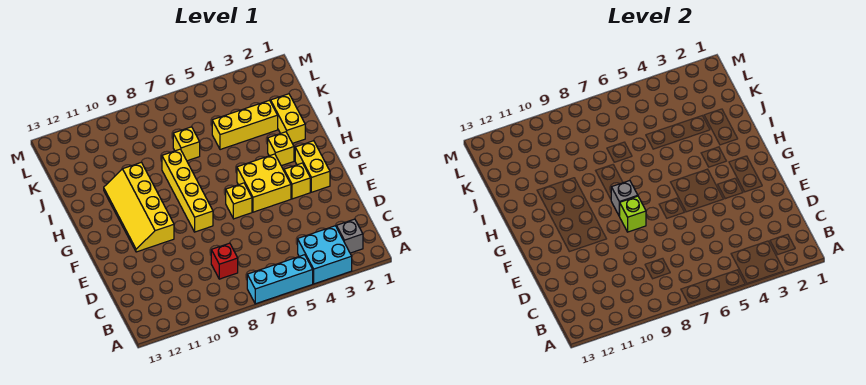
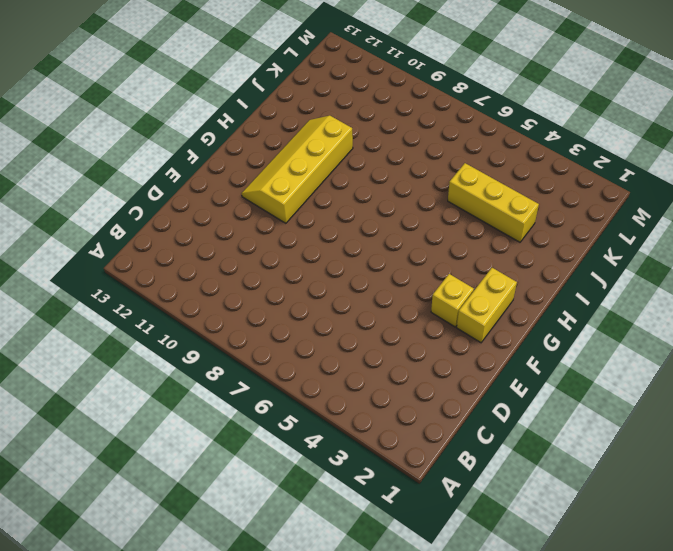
none -> cyan brick A3:B4 level 1
none -> cyan brick A5:A7 level 1
none -> grey brick B2 level 1

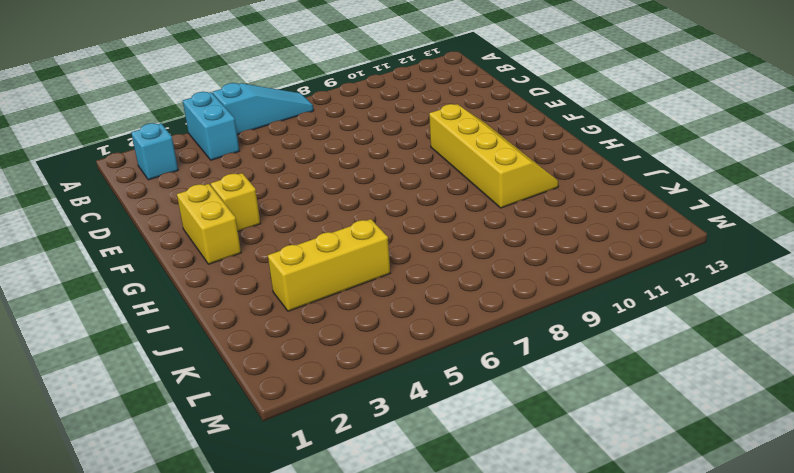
cyan brick A4:B4 level 1 -> cyan brick A3:B4 level 1
cyan slope A5:A7 level 1 top 5 -> cyan brick A5:A7 level 1
cyan brick B2 level 1 -> grey brick B2 level 1
none -> red brick C8 level 1
none -> yellow brick F4:G5 level 1
none -> yellow brick F6 level 1

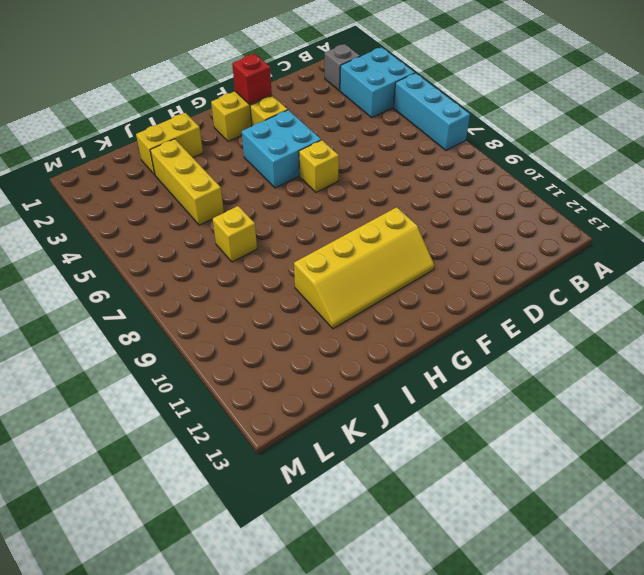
red brick F2 level 2 -> red brick C8 level 1
cyan brick F4:G5 level 1 -> yellow brick F4:G5 level 1
none -> yellow brick F8:I8 level 1
none -> yellow brick H3 level 1
none -> lime brick F8 level 2

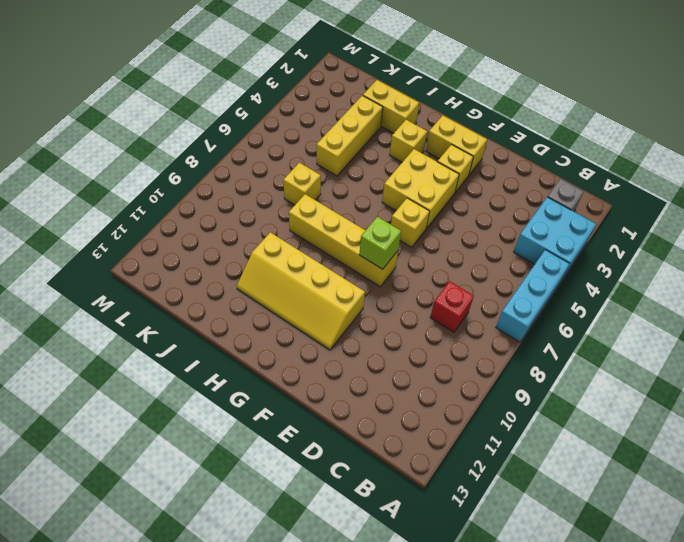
none -> grey brick G8 level 2

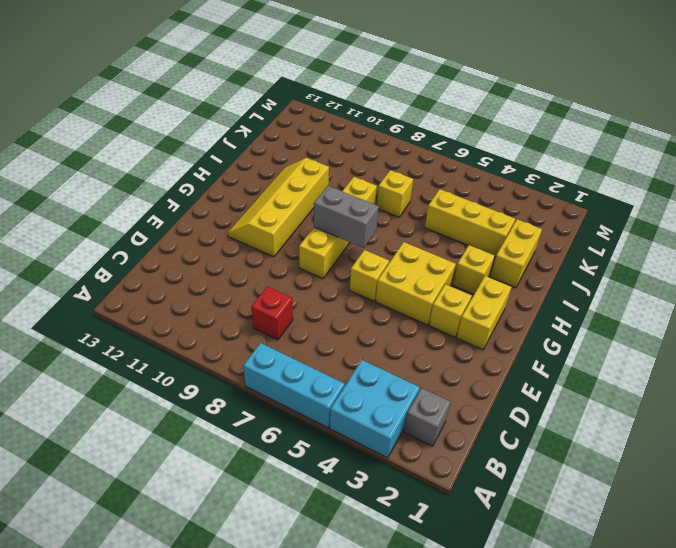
grey brick G7:G8 level 2 -> grey brick G8 level 2
none -> lime brick F8 level 2

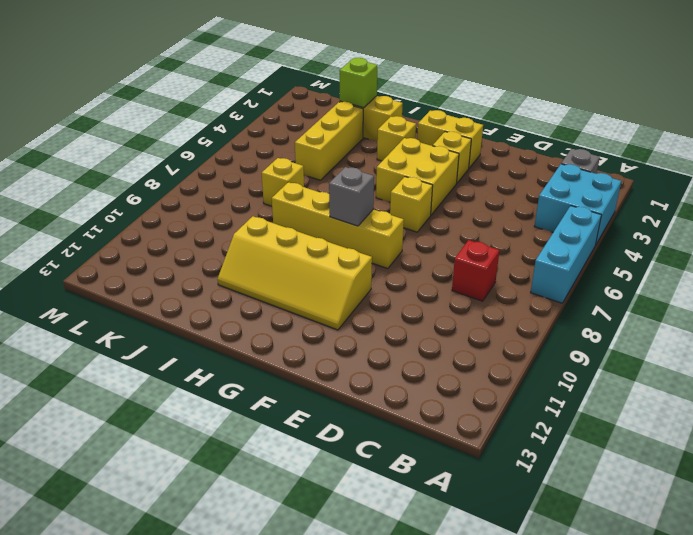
lime brick J2 level 2 -> lime brick F8 level 2

